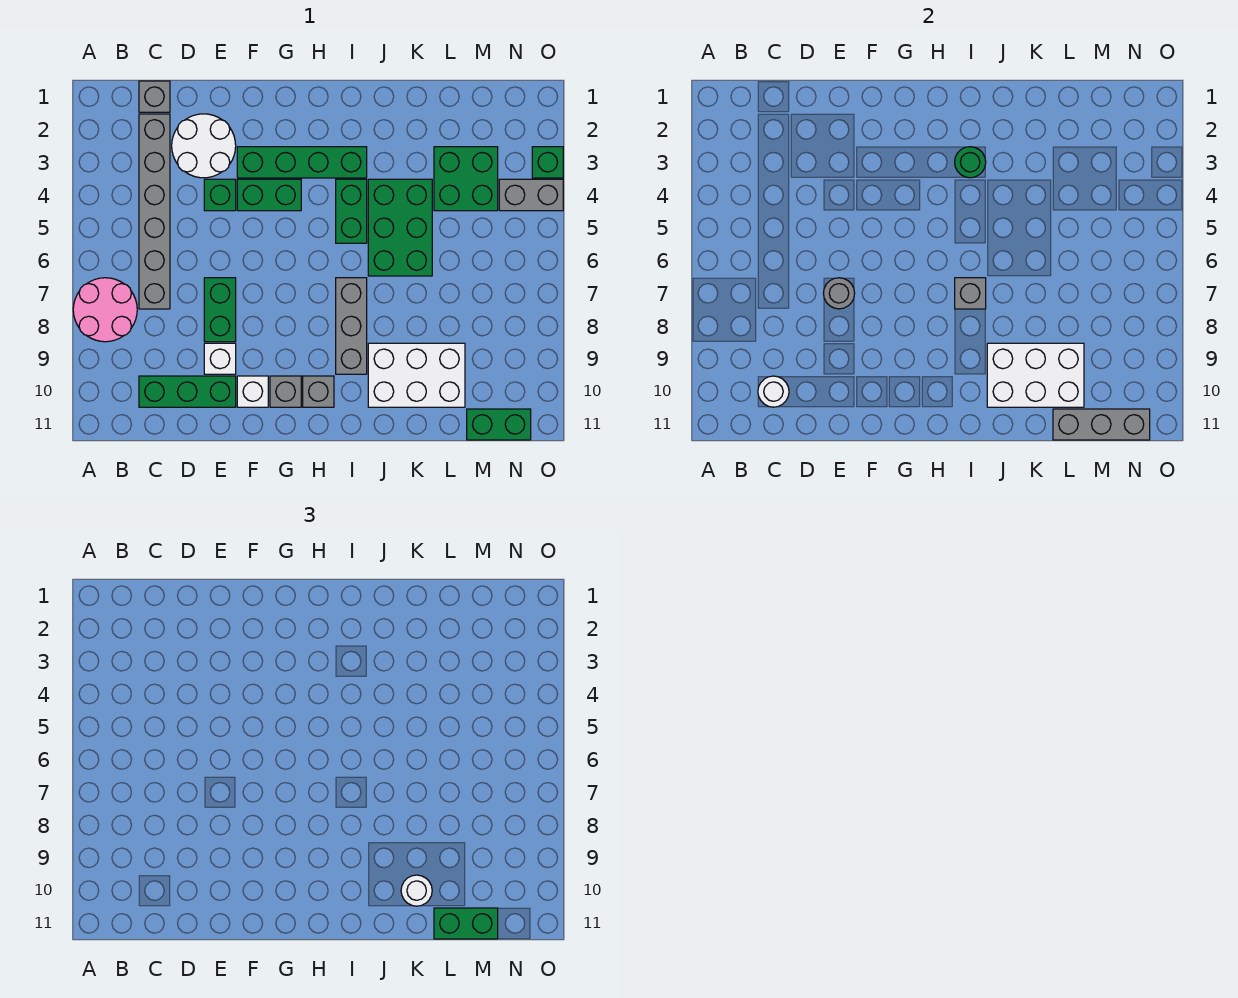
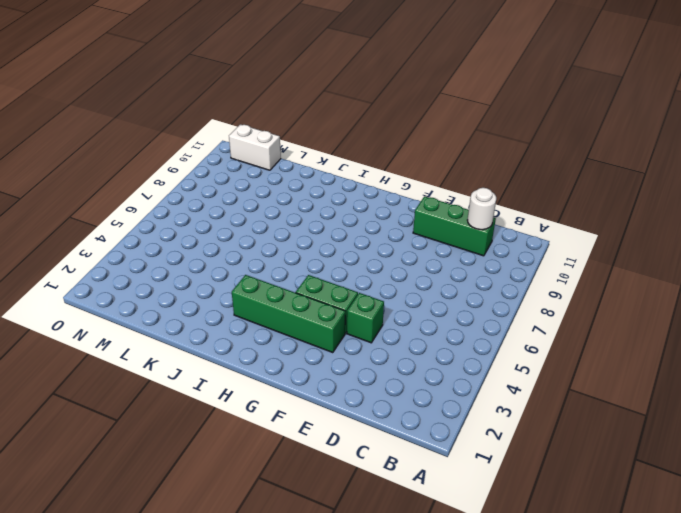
white brick M11:N11 level 1 -> green brick M11:N11 level 1
none -> pink round brick A7:B8 level 1
none -> grey brick C1 level 1
none -> grey brick C2:C7 level 1

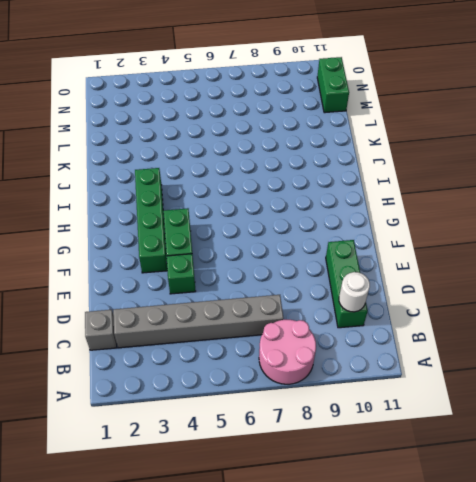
none -> white round brick D2:E3 level 1
none -> green brick E7:E8 level 1
none -> white brick E9 level 1

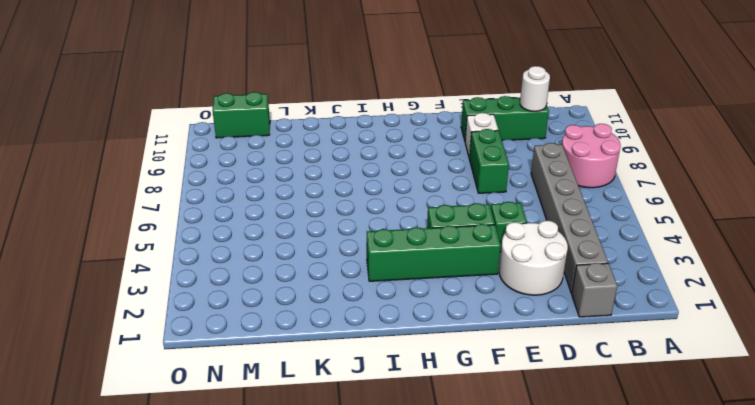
none -> white brick F10 level 1
none -> grey brick G10 level 1
none -> grey brick H10 level 1

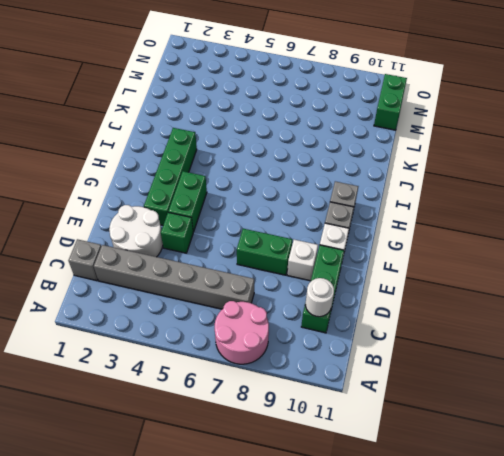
none -> green brick I4:I5 level 1
none -> grey brick I7:I9 level 1
none -> green brick J4:K6 level 1

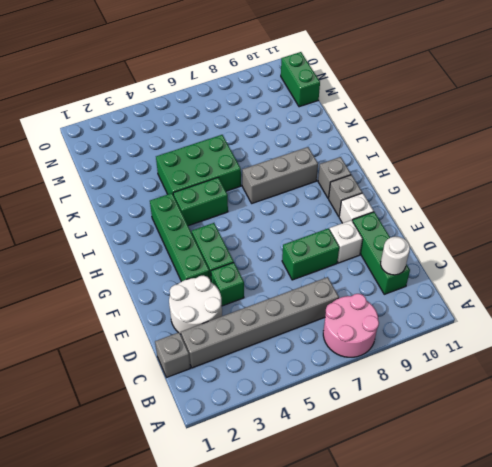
none -> white brick J9:L10 level 1
none -> green brick L3:M4 level 1
none -> grey brick N4:O4 level 1

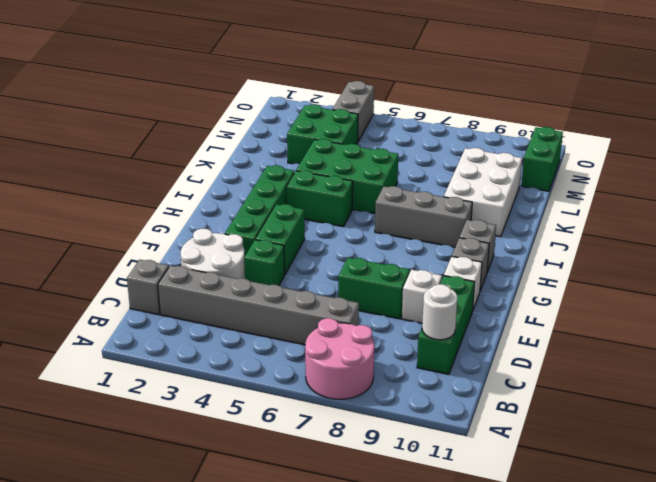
none -> green brick O3 level 1
none -> grey round brick E7 level 2
none -> green round brick I3 level 2

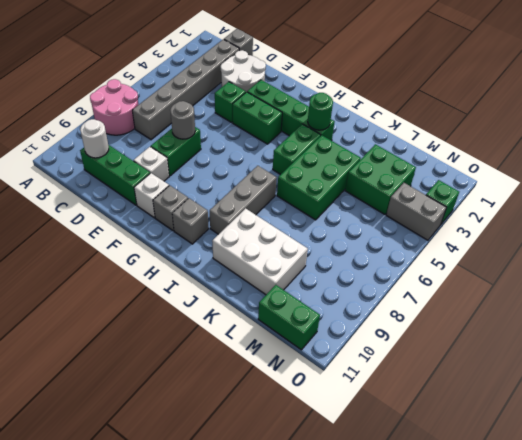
none -> grey brick I7 level 2
none -> white brick J9:L10 level 2
none -> grey brick L11:N11 level 2

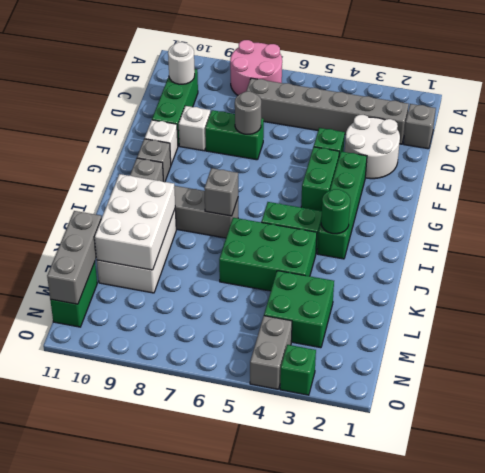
none -> white round brick K10 level 3
none -> green brick L11:M11 level 3

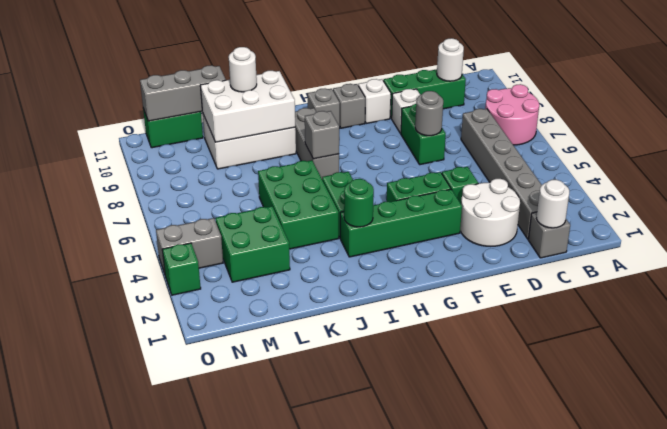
white round brick C1 level 2 -> none
none -> green brick L11:M11 level 3

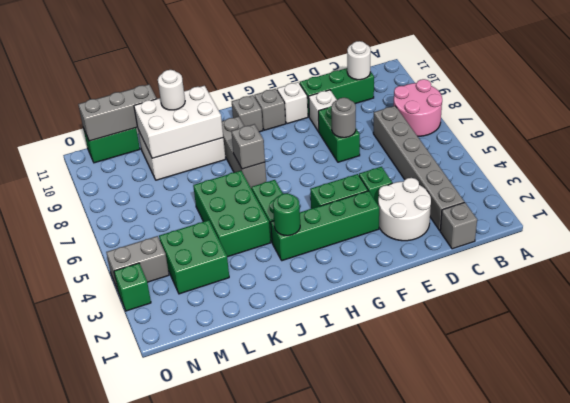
none -> green brick L11:M11 level 3

